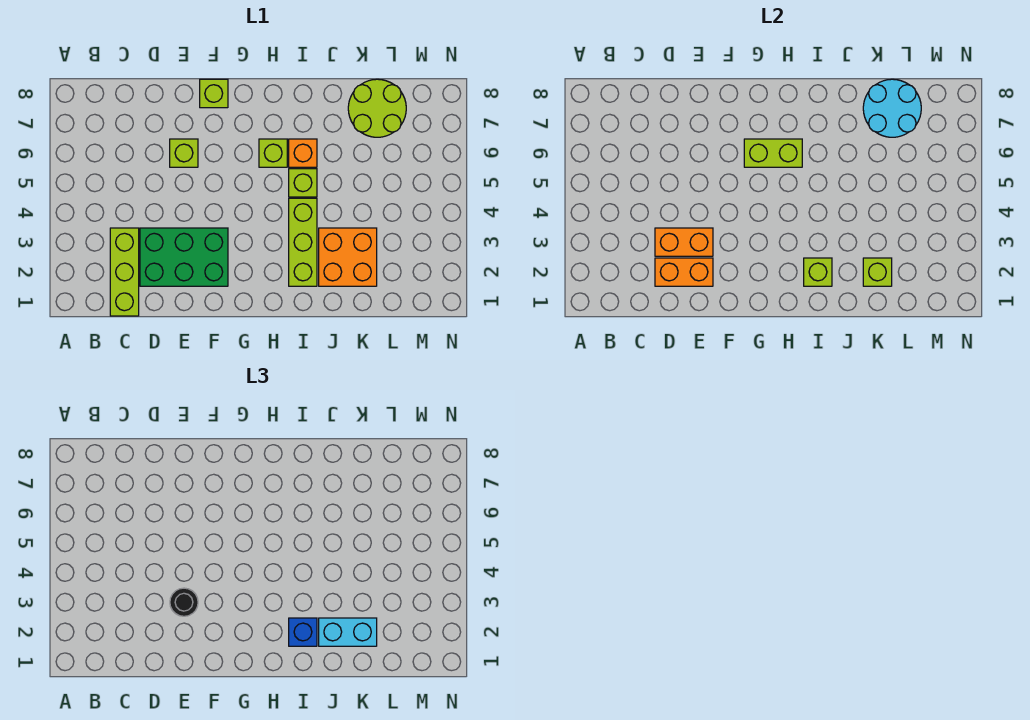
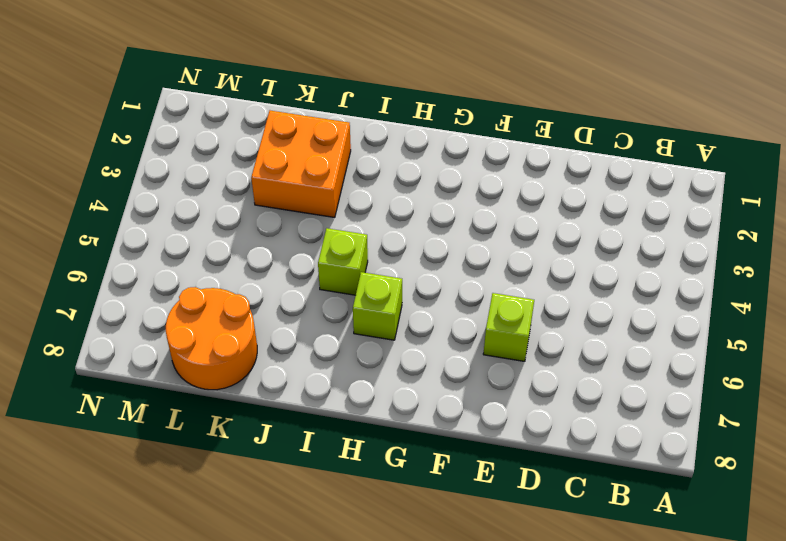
orange round brick K7:L8 level 1 -> lime round brick K7:L8 level 1
none -> lime brick C1:C3 level 1
none -> green brick D2:F3 level 1
none -> lime brick F8 level 1

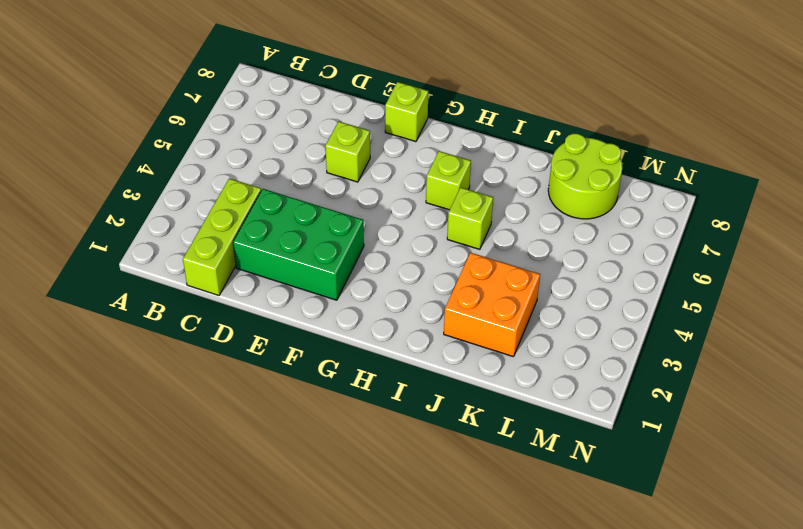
none -> lime brick I2:I4 level 1
none -> orange brick I6 level 1
none -> orange brick D2:E2 level 2

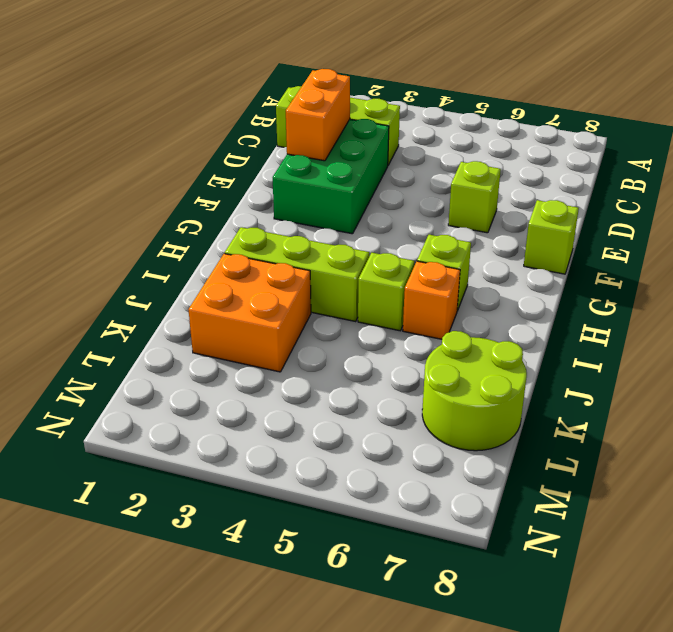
none -> orange brick D3:E3 level 2
none -> lime brick G6:H6 level 2
none -> lime brick I2 level 2

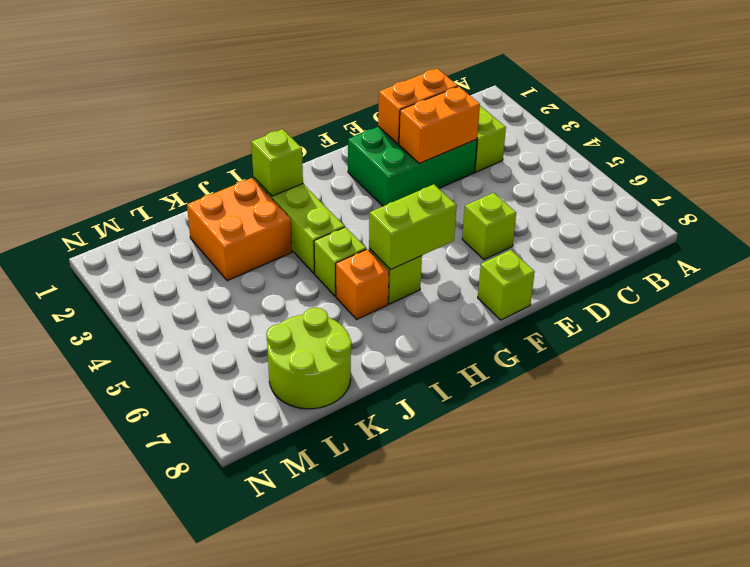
none -> lime brick K2 level 2
none -> cyan round brick K7:L8 level 2
none -> black round brick E3 level 3

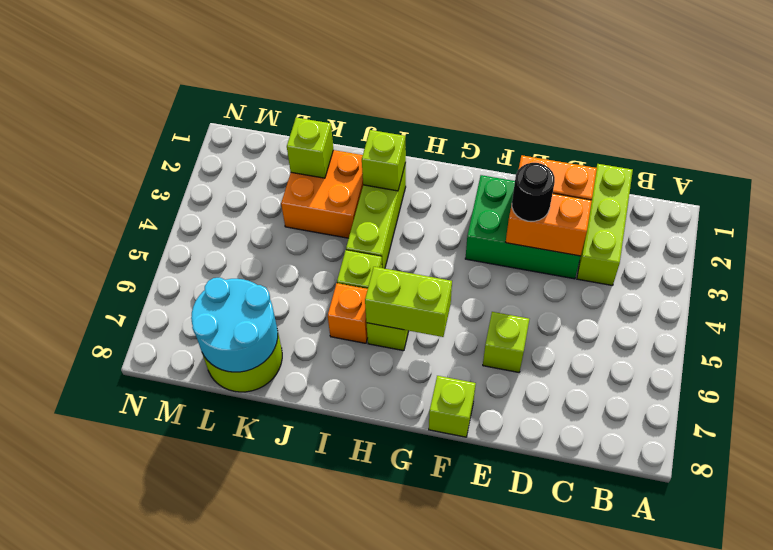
none -> blue brick I2 level 3
none -> cyan brick J2:K2 level 3

